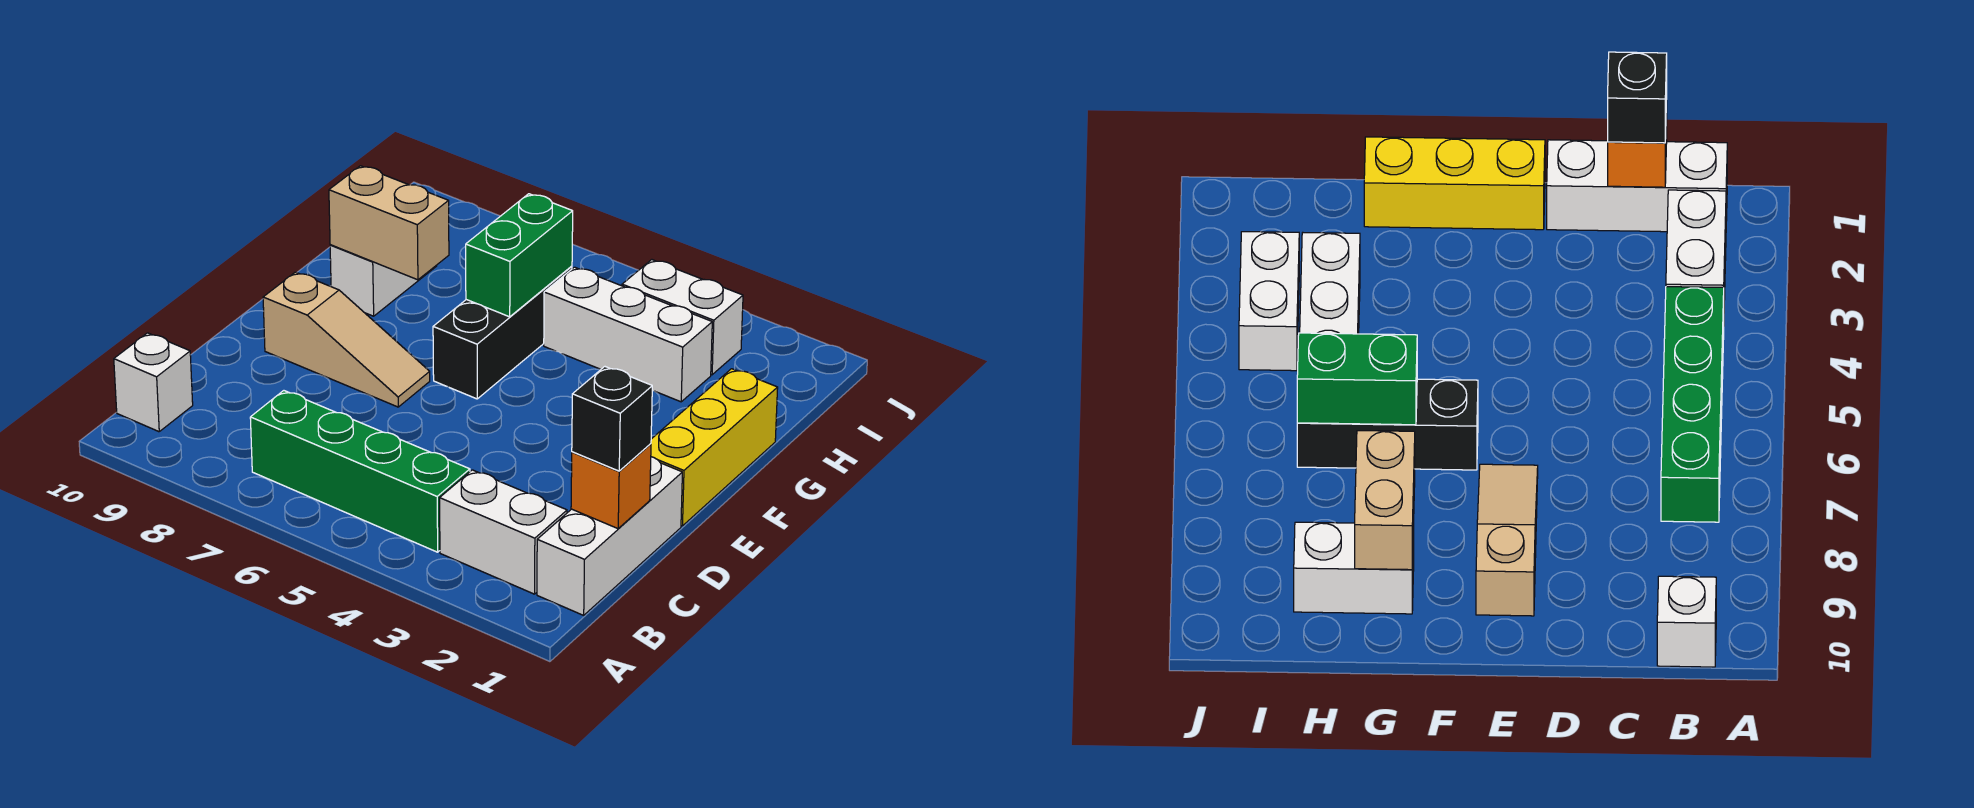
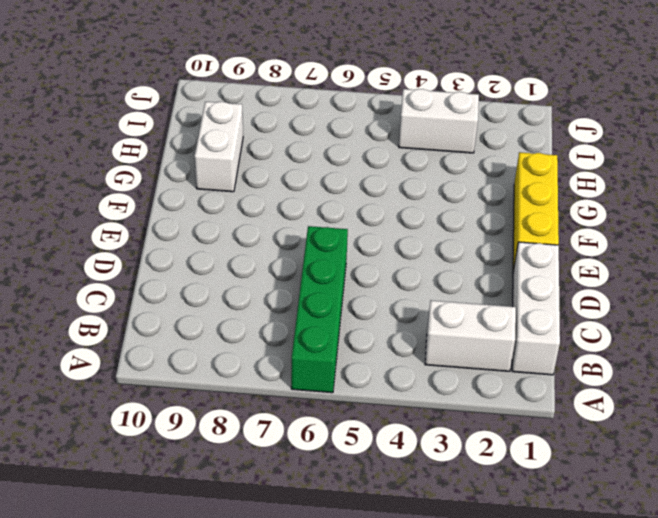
green brick A6:D6 level 1 -> green brick B4:B7 level 1
none -> white brick B10 level 1
none -> tan slope E7:E9 level 1 top 9
none -> black brick F6:H6 level 1

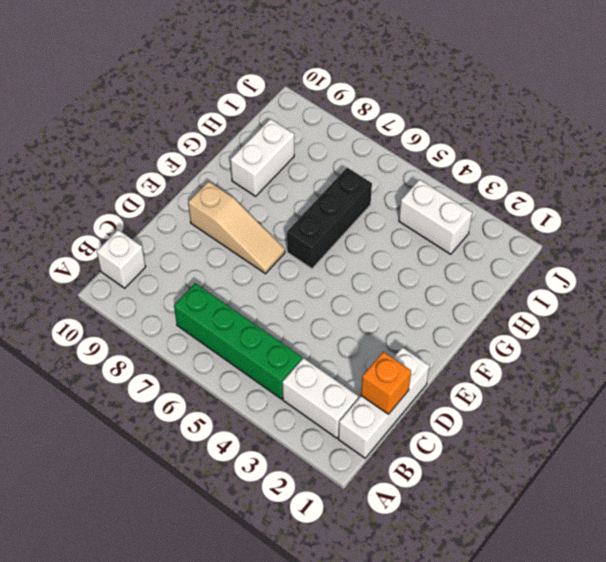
none -> yellow brick E1:G1 level 1
none -> white brick H3:H5 level 1
none -> green brick G6:H6 level 2

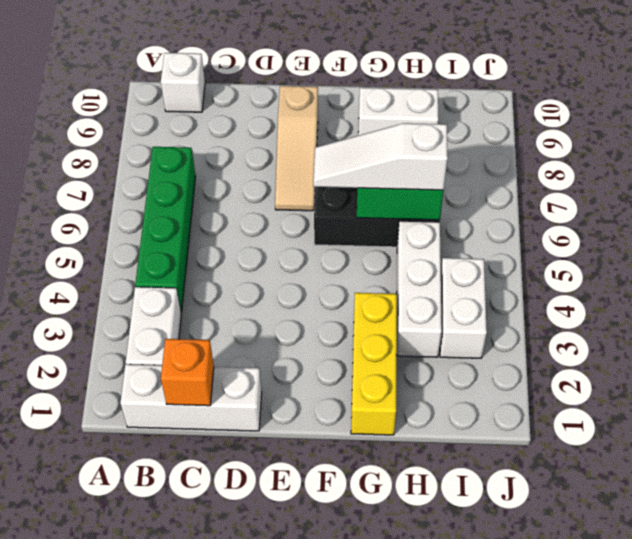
white slope F6:H6 level 3 top H -> none
yellow brick G1:G3 level 1 -> yellow brick E1:G1 level 1
none -> tan brick G8:G9 level 2
none -> black brick C1 level 3

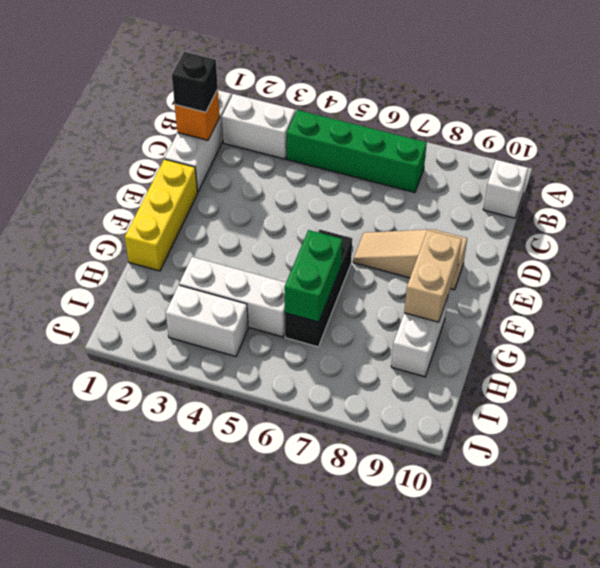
tan brick F9:G9 level 2 -> tan brick G8:G9 level 2

